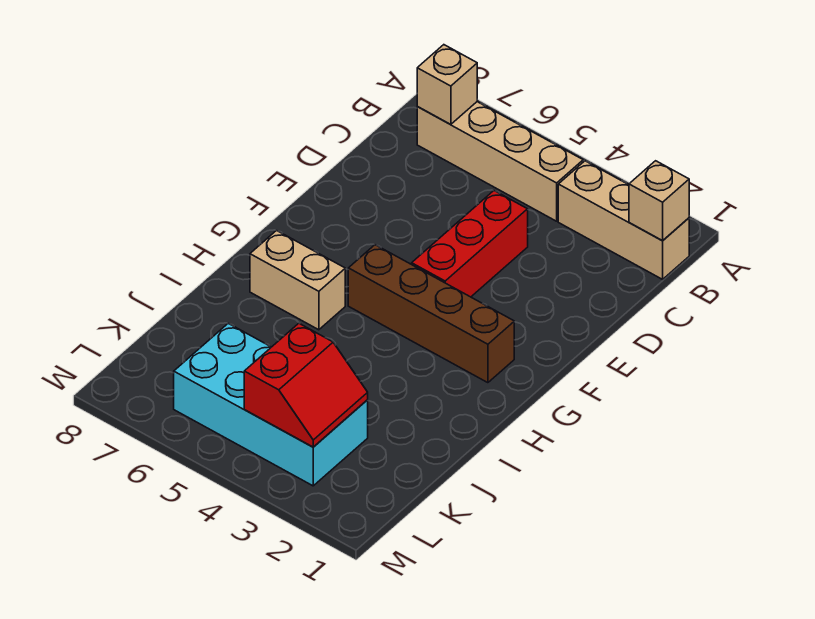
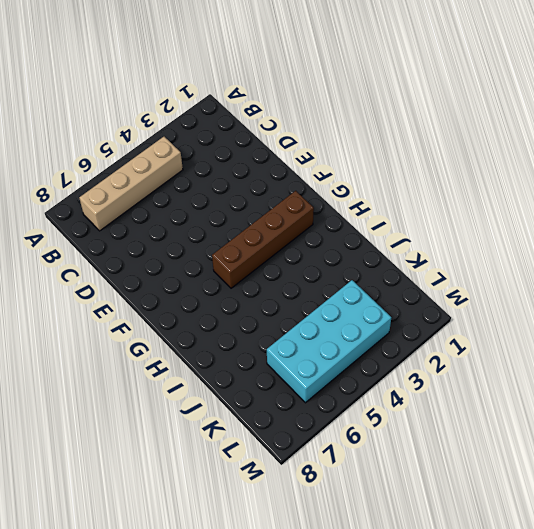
none -> tan brick B1:B3 level 1
none -> red brick D4:F4 level 1

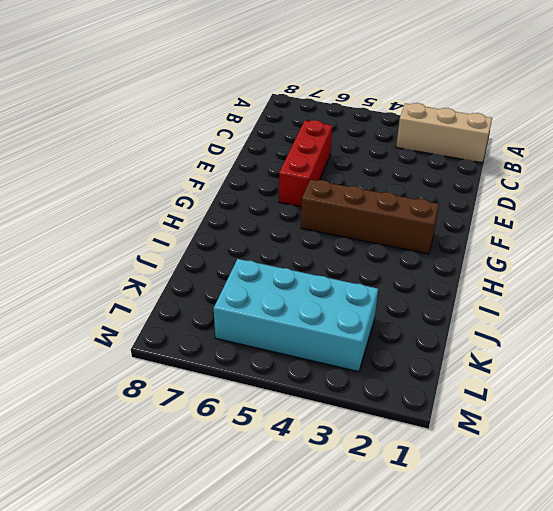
red brick D6:F6 level 1 -> red brick D4:F4 level 1
none -> tan brick B4:B7 level 1
none -> tan brick H6:H7 level 1

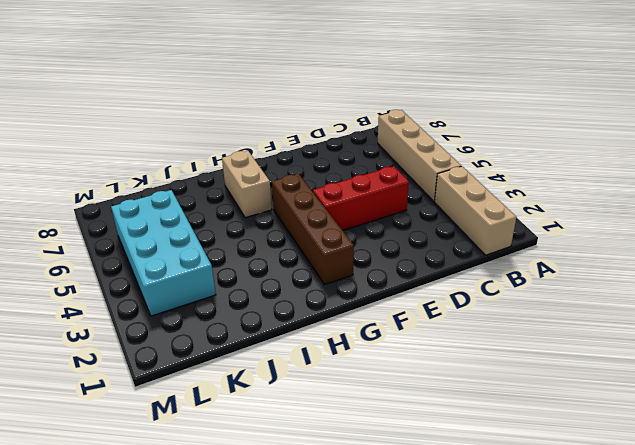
none -> tan brick B1 level 2
none -> tan brick B7 level 2

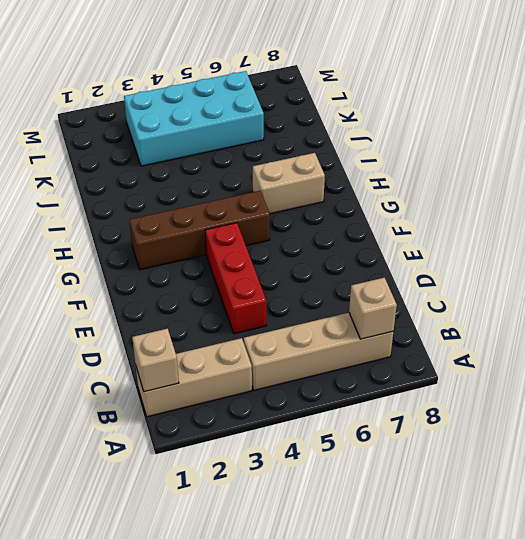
none -> red slope K3:L4 level 2 top 4

